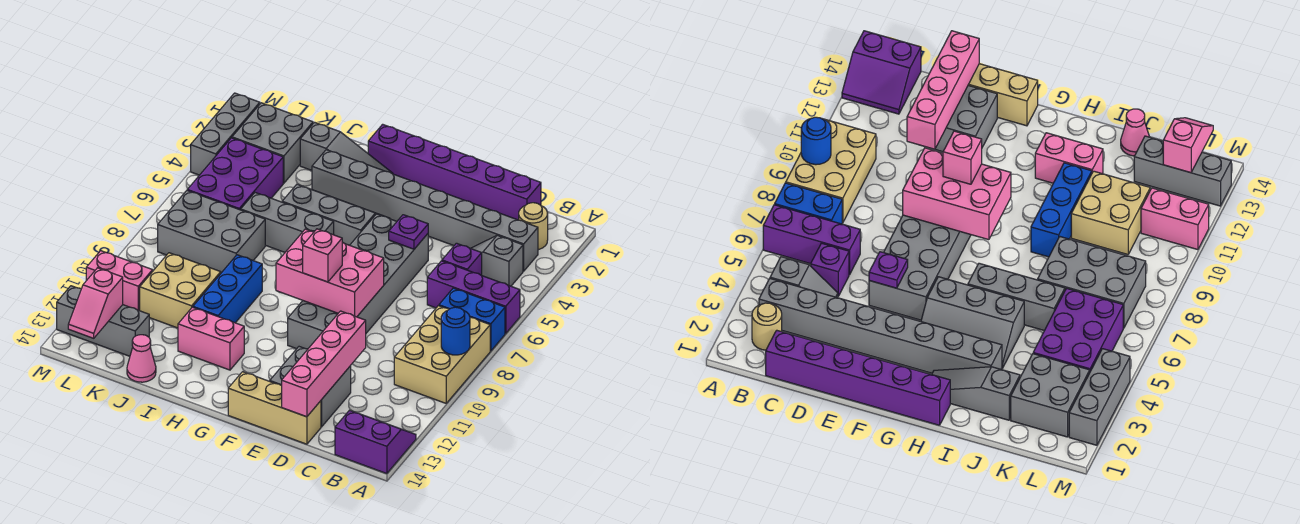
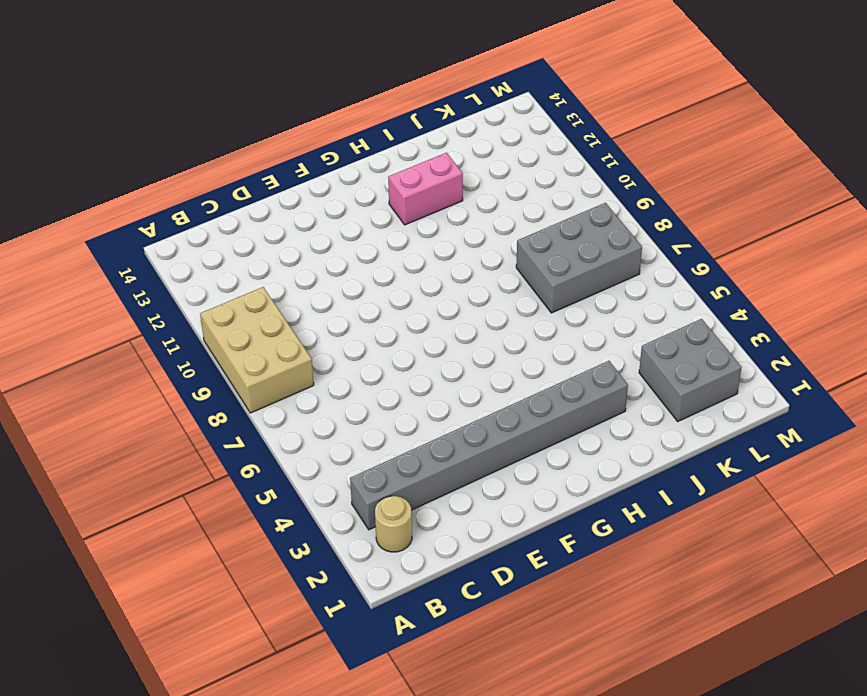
none -> purple brick A6:C6 level 1
none -> blue brick A7:B7 level 1
none -> purple slope A13:B14 level 1 top 14
none -> grey slope B4:C4 level 1 top B

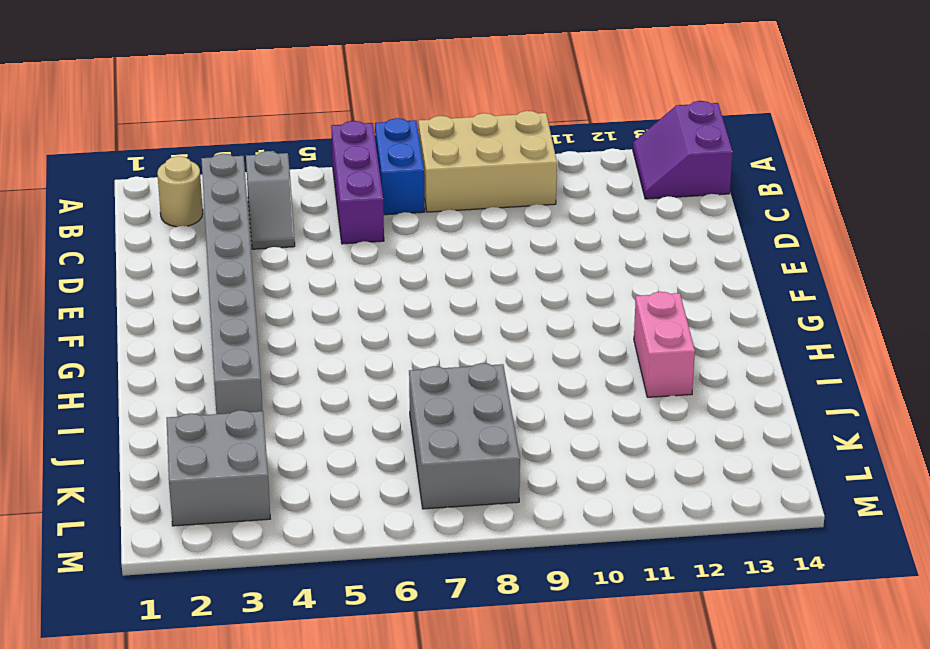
none -> purple brick C1:H1 level 1
none -> purple brick C5 level 1
none -> grey brick D12:E13 level 1
none -> tan brick D14:F14 level 1

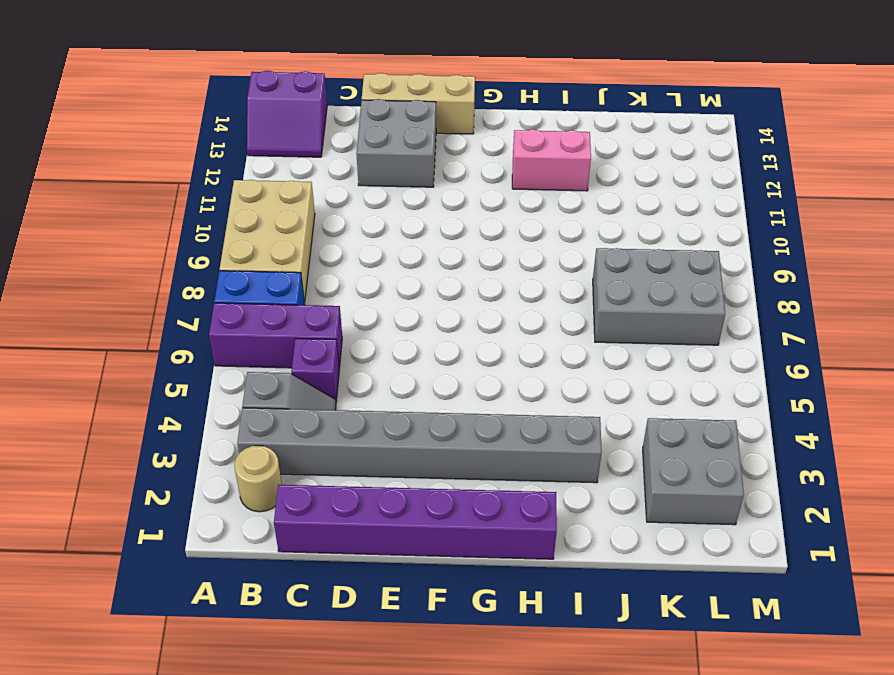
none -> grey brick E5:F10 level 1
none -> grey slope G4:I5 level 1 top 5
none -> grey slope H2:J2 level 1 top J
none -> grey brick H6:J6 level 1

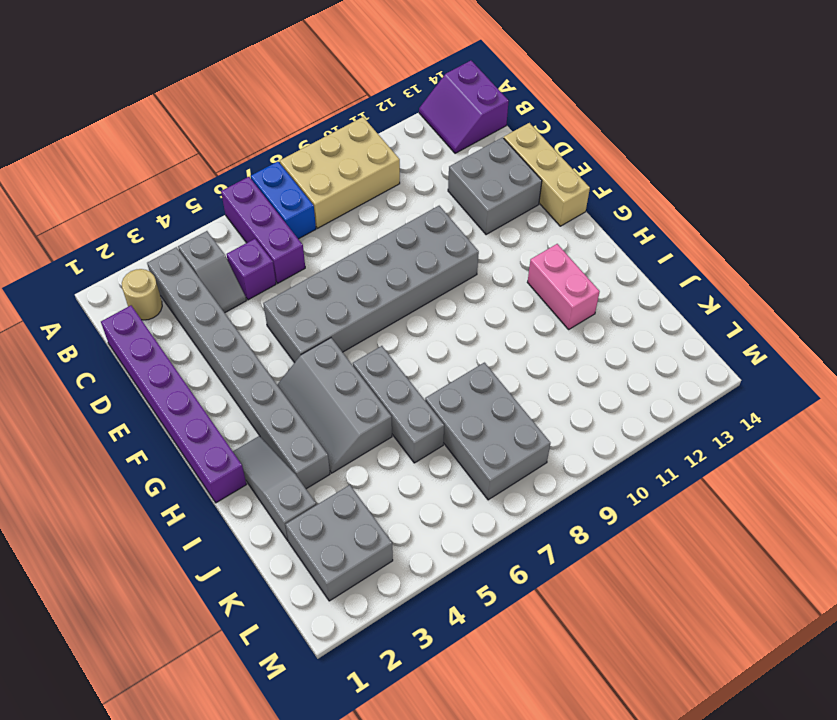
none -> blue brick I9:I11 level 1
none -> tan brick J10:K11 level 1
none -> pink cone J14 level 1
none -> purple brick K4:L6 level 1

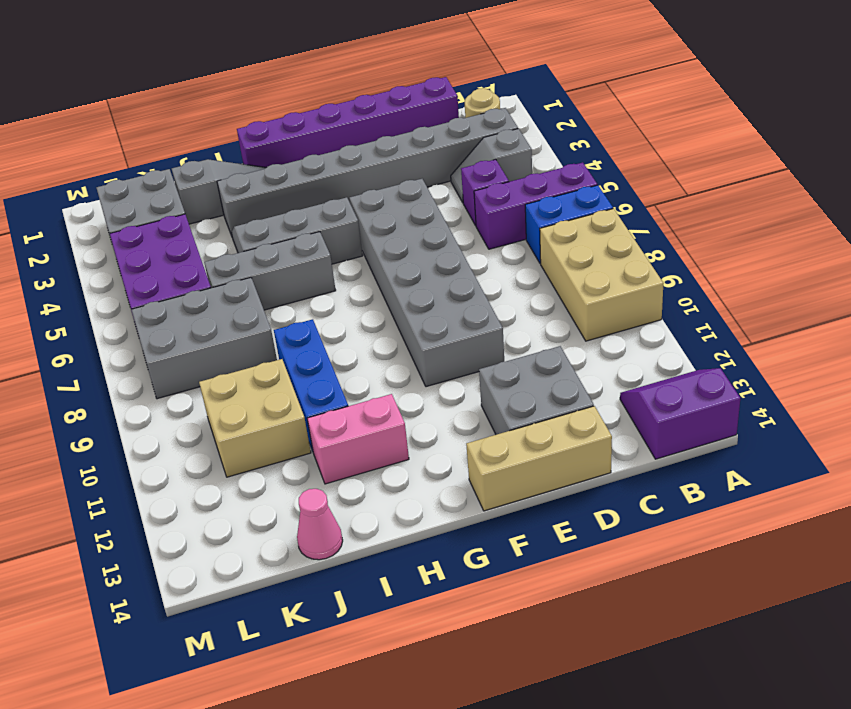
none -> grey brick K13:M13 level 1
none -> pink brick L11:M11 level 1
none -> grey brick M2:M4 level 1
none -> blue round brick A9 level 2

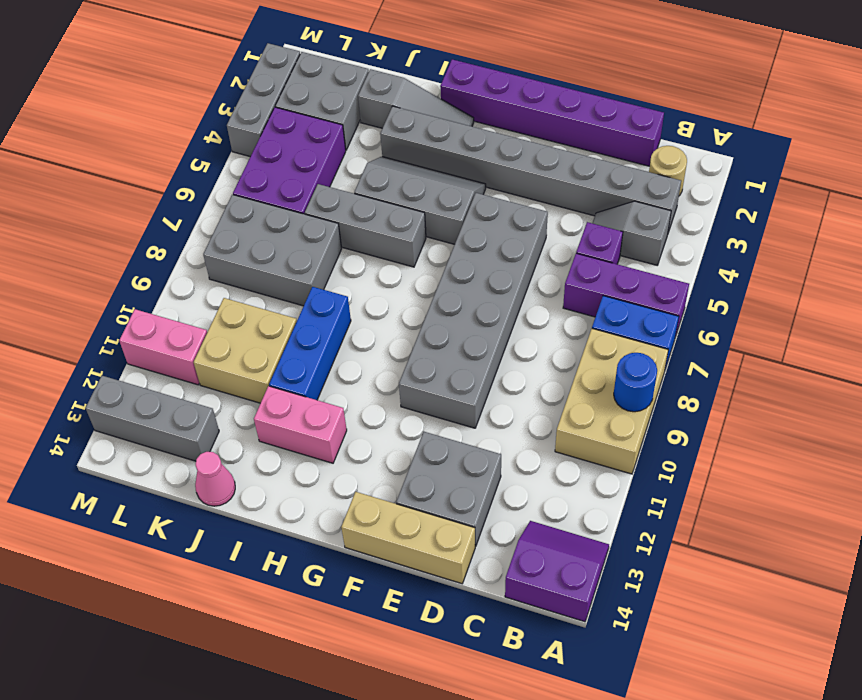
none -> pink brick D11:D14 level 2
none -> purple plate E5 level 2
none -> pink brick E8:G9 level 2
none -> pink slope L13:L14 level 2 top 13

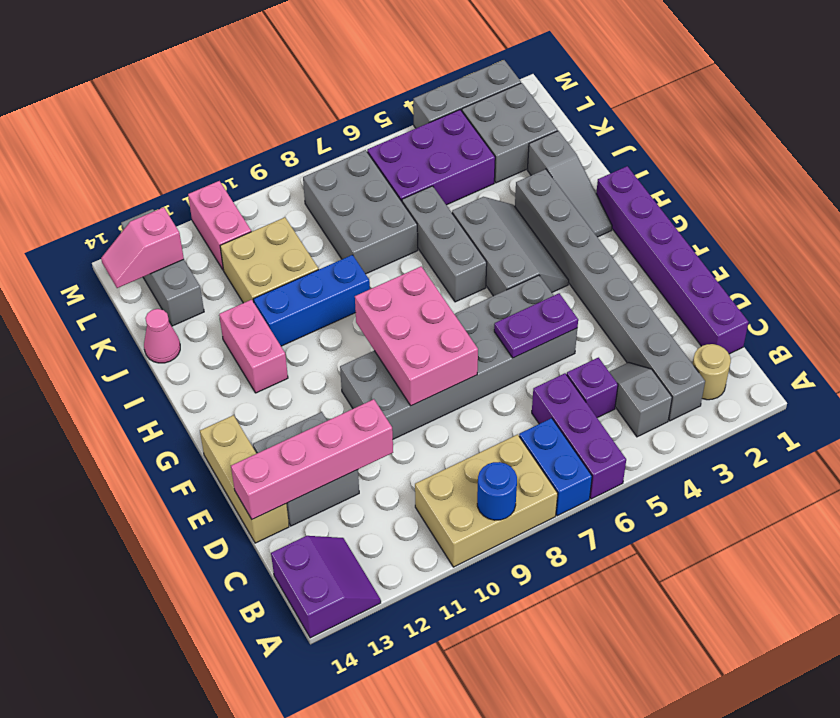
purple plate E5:E6 level 2 -> purple plate E5 level 2
none -> pink brick F9 level 3

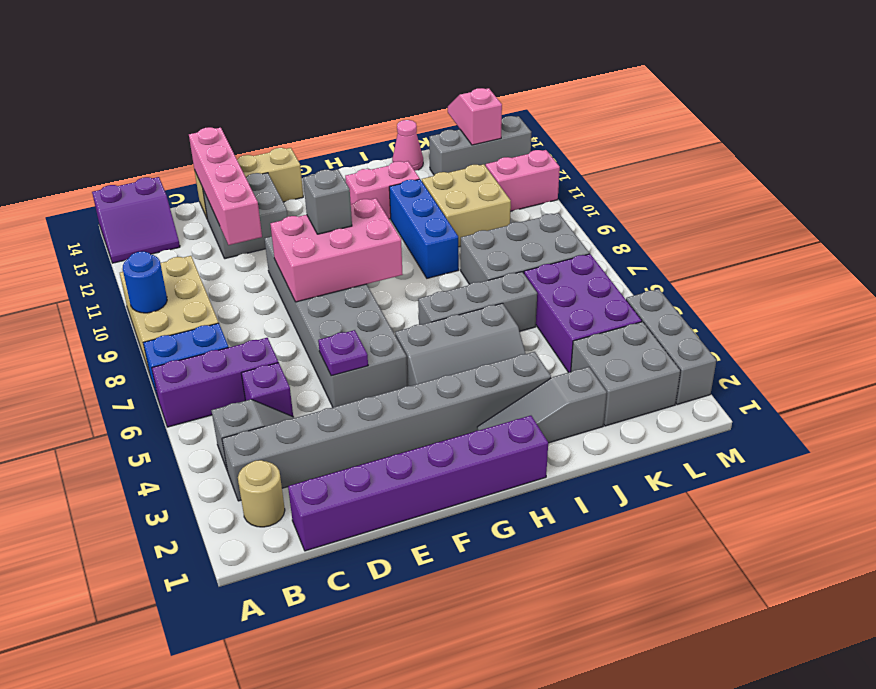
grey brick F9 level 3 -> pink brick F9 level 3

